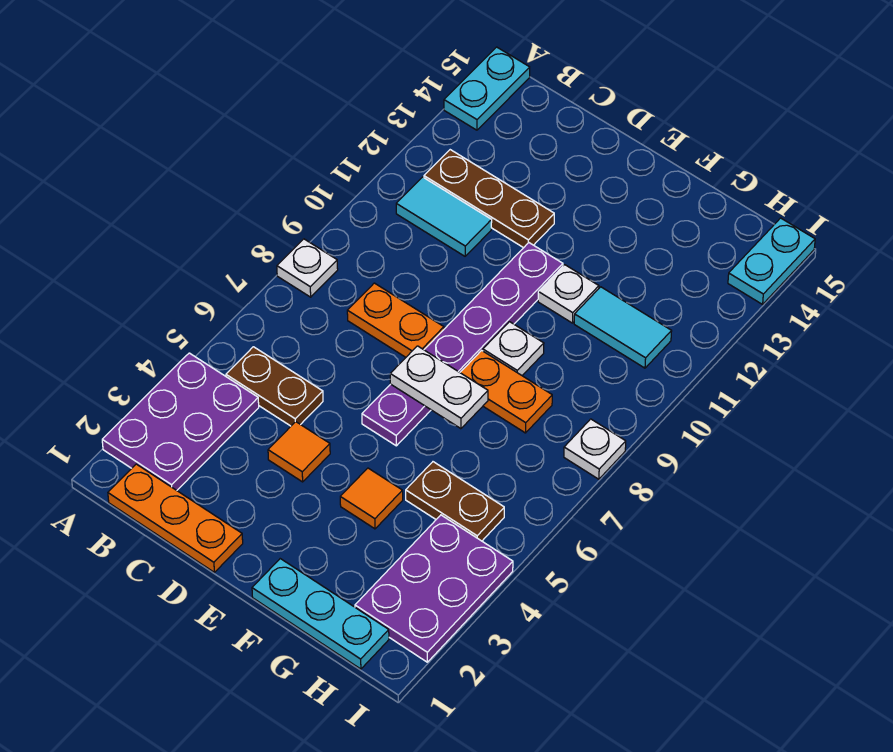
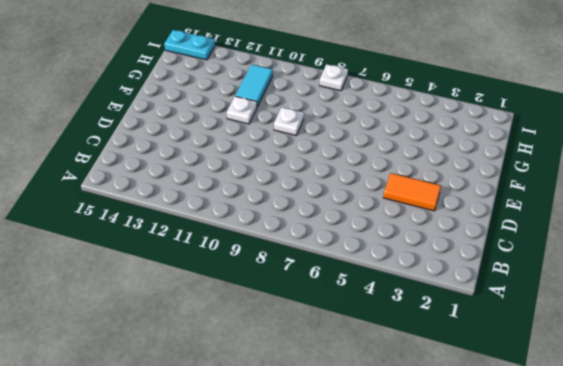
orange tile D3:D4 level 1 -> orange tile D4 level 1
none -> purple plate A2:B4 level 1
none -> white plate A8 level 1
none -> cyan plate A14:A15 level 1

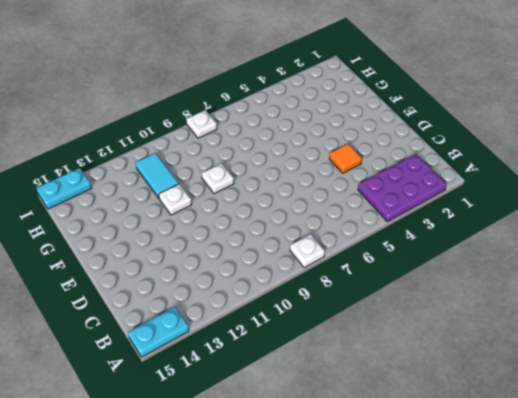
none -> orange plate B1:D1 level 1
none -> brown plate B5:C5 level 1
none -> cyan tile B11:C11 level 1

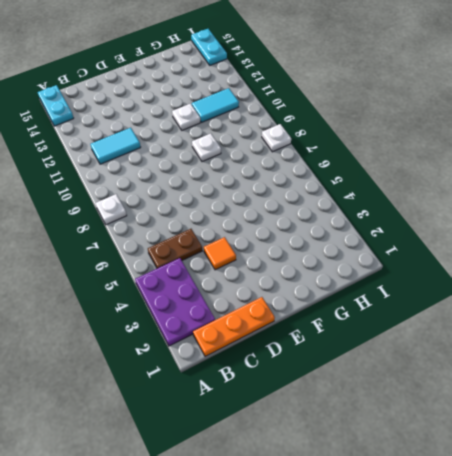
none -> brown plate B12:D12 level 1
none -> orange plate C8:D8 level 1
none -> purple plate E6:E11 level 1

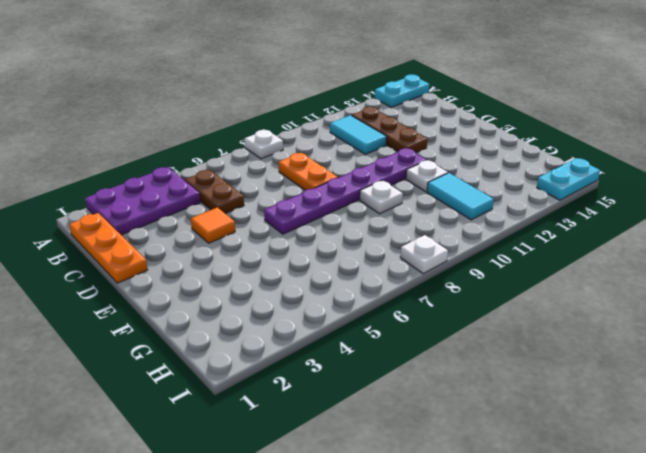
none -> cyan plate F1:H1 level 1
none -> orange tile F4 level 1
none -> orange plate F8:G8 level 1

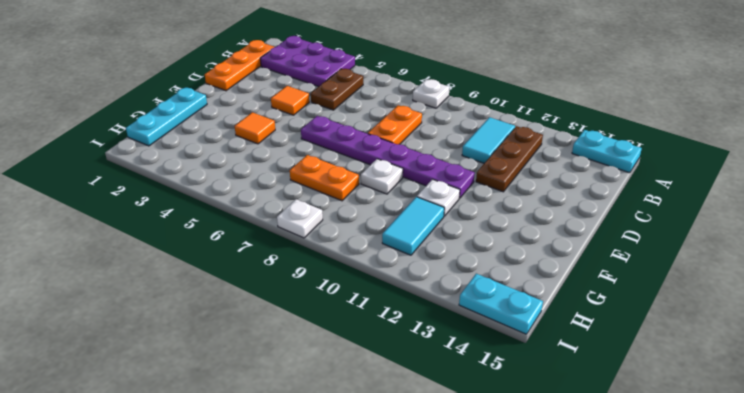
orange plate G7:G8 level 1 -> orange plate F8:G8 level 1
none -> brown plate G5:H5 level 1
none -> purple plate H2:I4 level 1
none -> white plate E7:F7 level 2

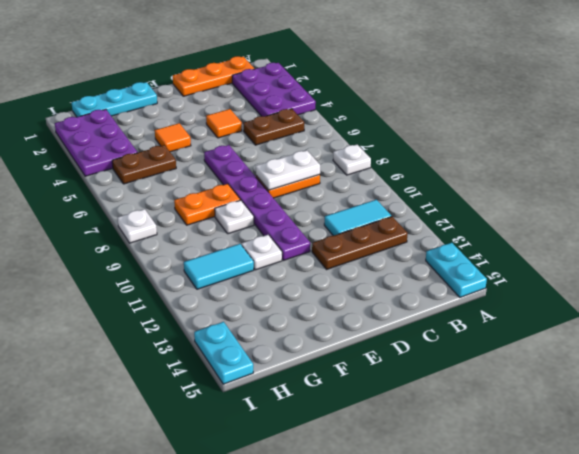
white plate C8:D8 level 2 -> white plate E7:F7 level 2

